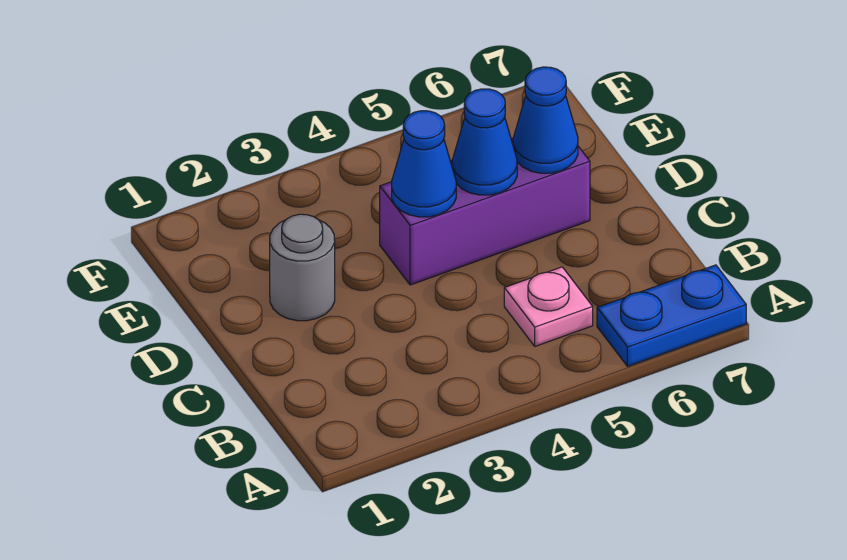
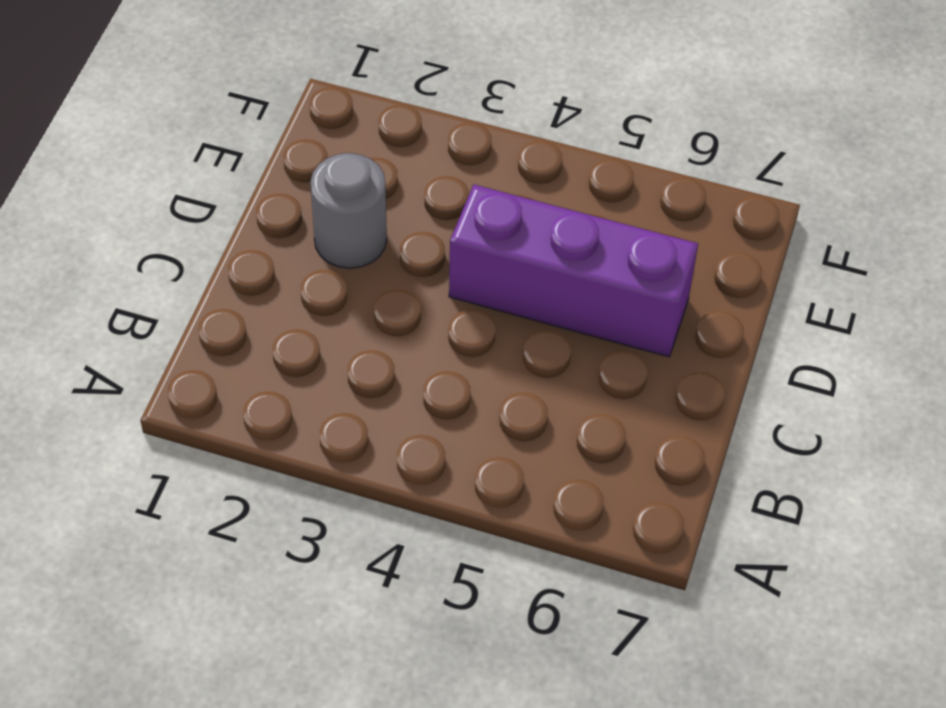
none -> blue plate A6:A7 level 1
none -> pink plate B5 level 1

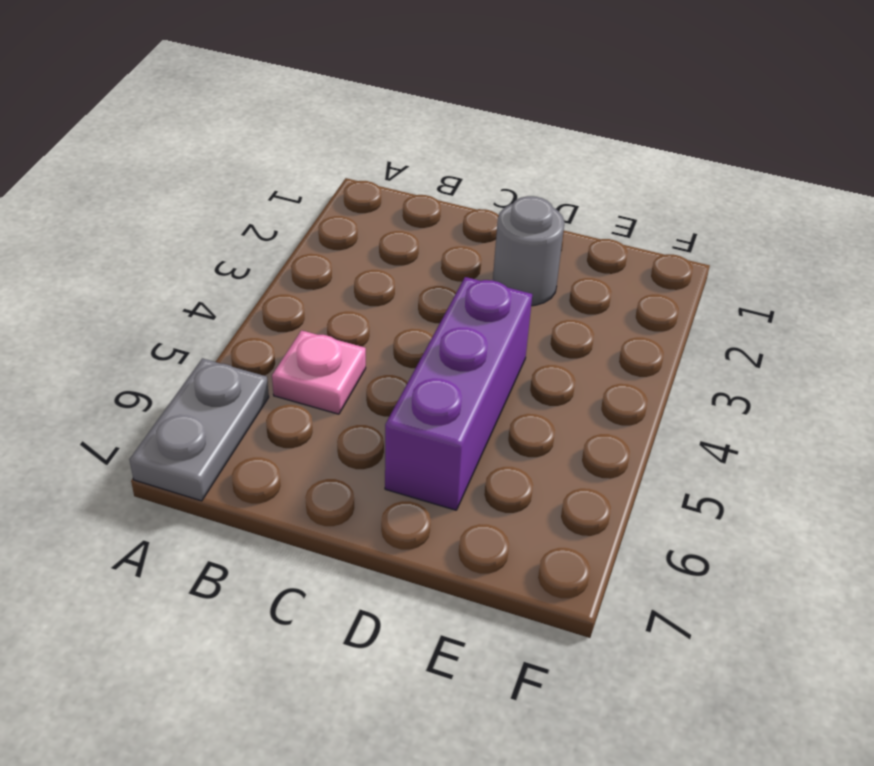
grey plate A6:A7 level 1 -> blue plate A6:A7 level 1
none -> blue cone D4 level 2
none -> blue cone D5 level 2

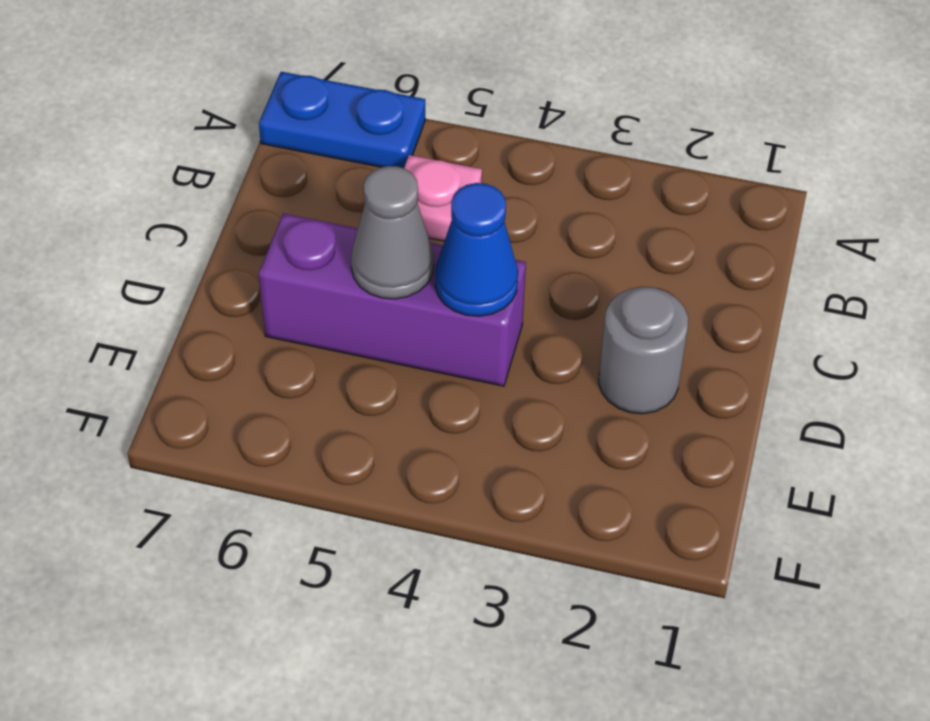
grey cone D5 level 2 -> blue cone D5 level 2
none -> blue cone D6 level 2

